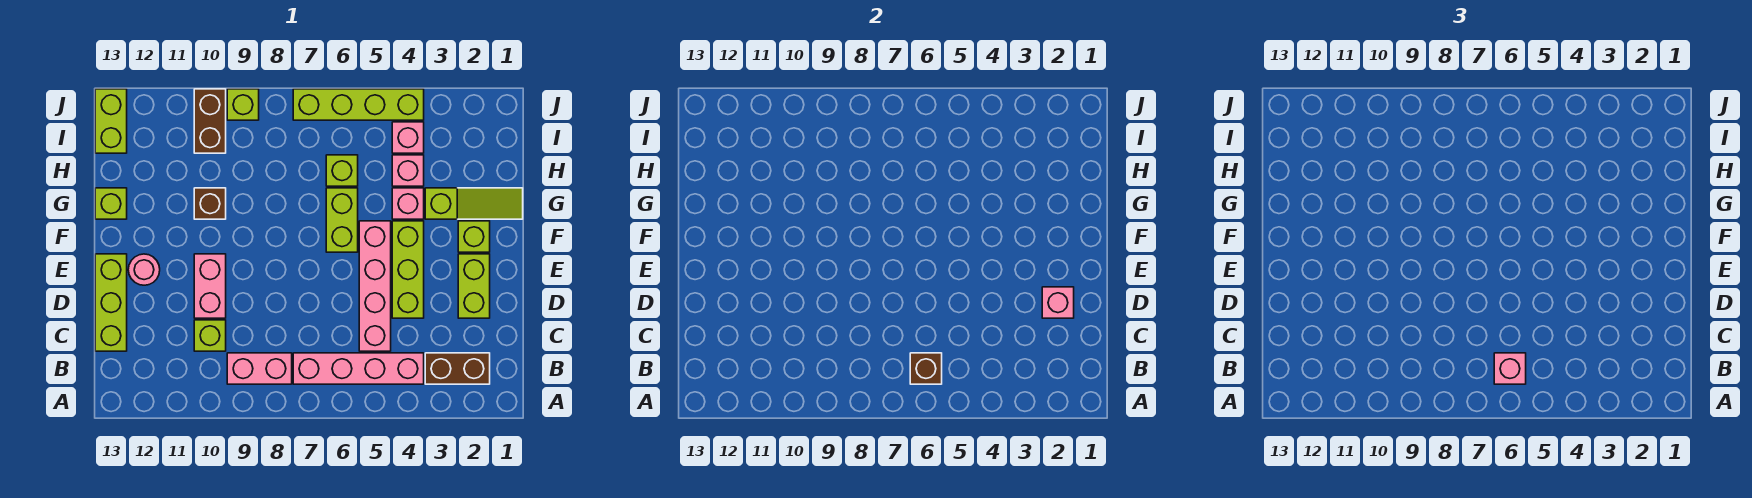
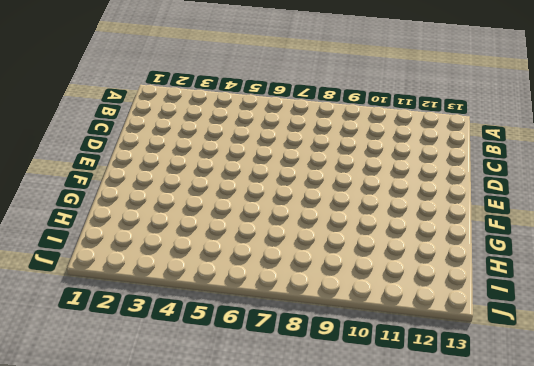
none -> brown brick B2:B3 level 1
none -> pink brick B4:B7 level 1
none -> pink brick B8:B9 level 1

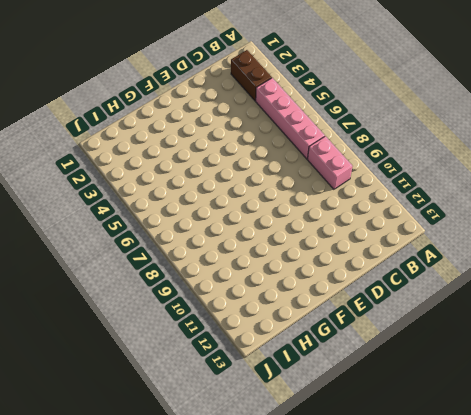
none -> pink brick C5:F5 level 1
none -> lime brick C10 level 1
none -> lime brick C13:E13 level 1

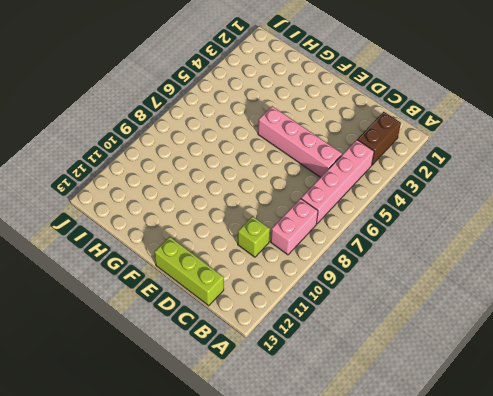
none -> lime brick D2:E2 level 1
none -> lime brick D4:F4 level 1
none -> pink brick D10:E10 level 1

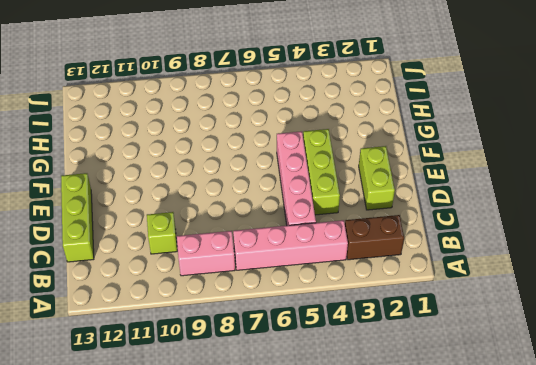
none -> pink brick D10:E10 level 1
none -> pink round brick E12 level 1
none -> lime brick F2 level 1

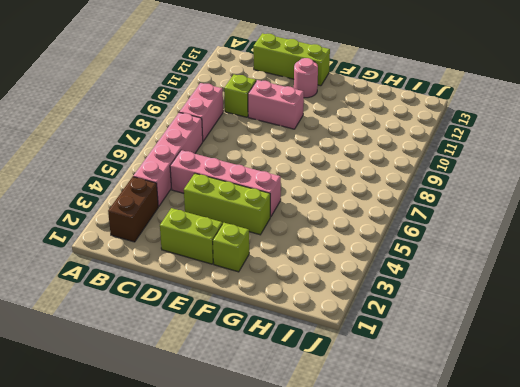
none -> lime brick F6:G6 level 1
none -> lime slope G1:G3 level 1 top 3
none -> pink brick G4 level 1

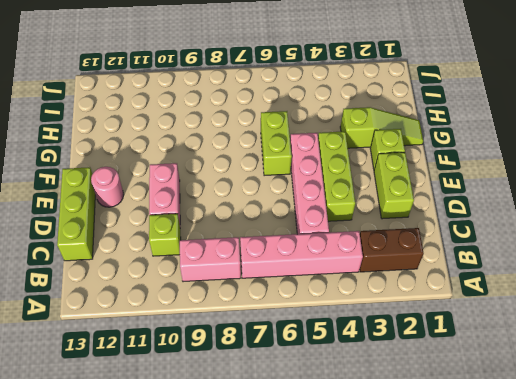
none -> pink brick G4 level 1
none -> brown brick G10 level 1
none -> lime brick G13 level 1

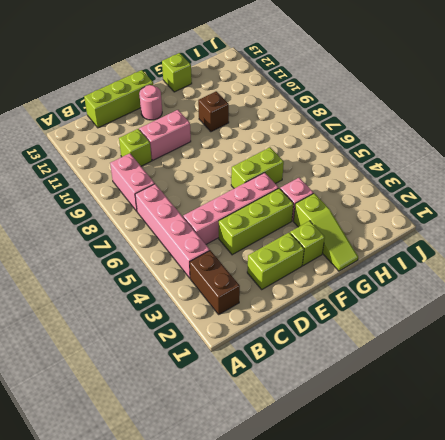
none -> pink brick H4 level 1
none -> lime brick H6 level 1
none -> pink brick I4 level 1

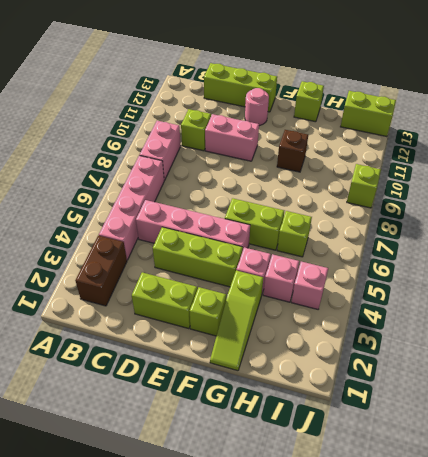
none -> brown brick I10:J10 level 1
none -> lime brick J4:J7 level 1
none -> brown brick B6 level 2

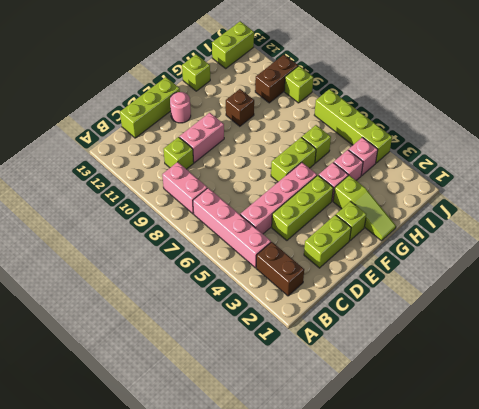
none -> brown brick B6 level 2
none -> pink brick D2 level 2
none -> pink brick B6 level 3

